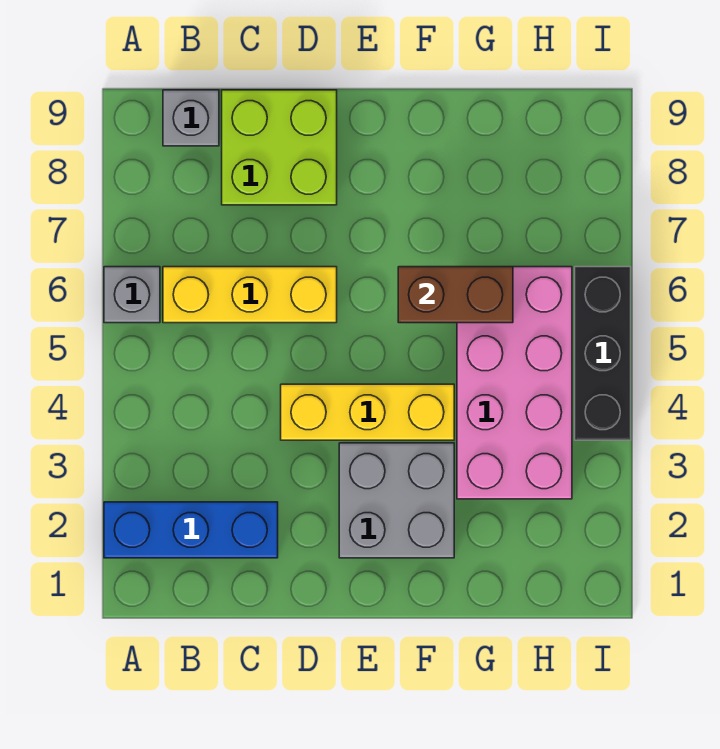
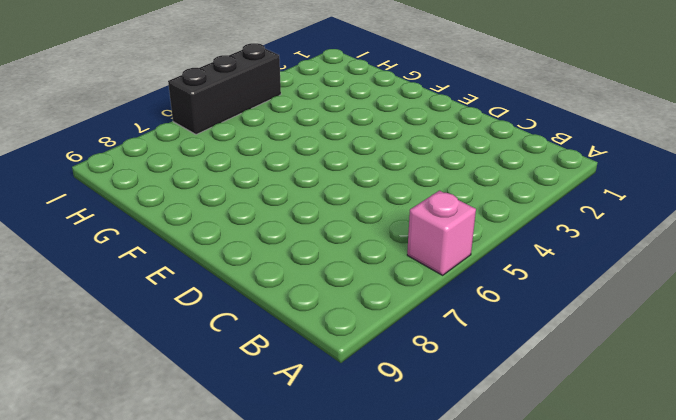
pink brick A6 level 1 -> grey brick A6 level 1
none -> blue brick A2:C2 level 1
none -> yellow brick B6:D6 level 1

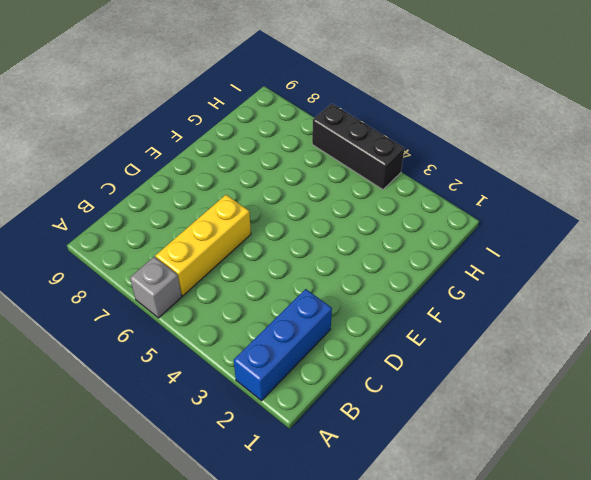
none -> grey brick B9 level 1
none -> lime brick C8:D9 level 1

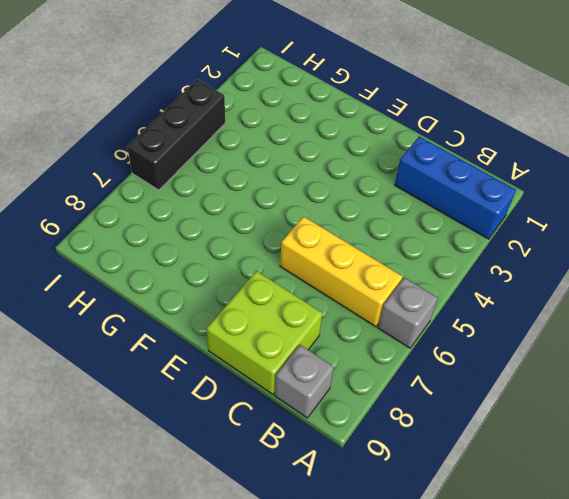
none -> yellow brick D4:F4 level 1
none -> grey brick E2:F3 level 1

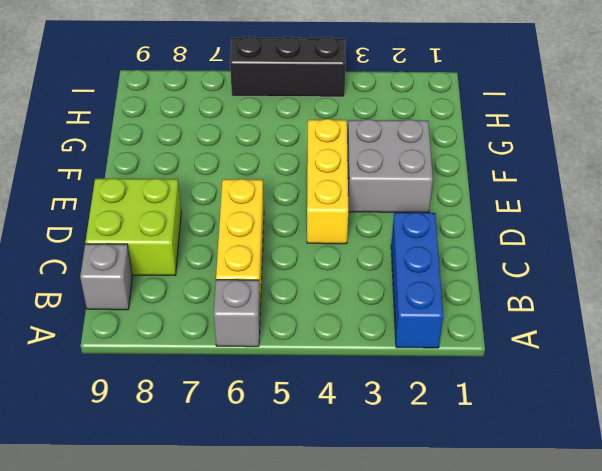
none -> pink brick G3:H6 level 1
none -> brown brick F6:G6 level 2

